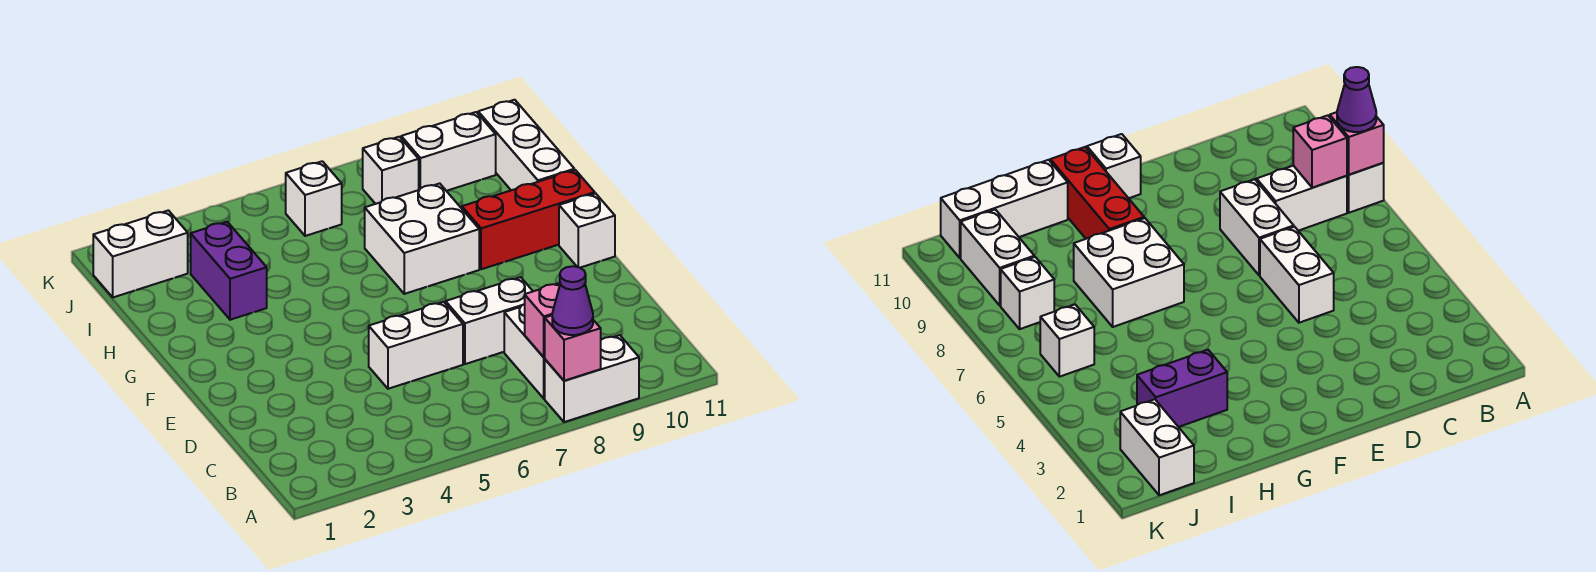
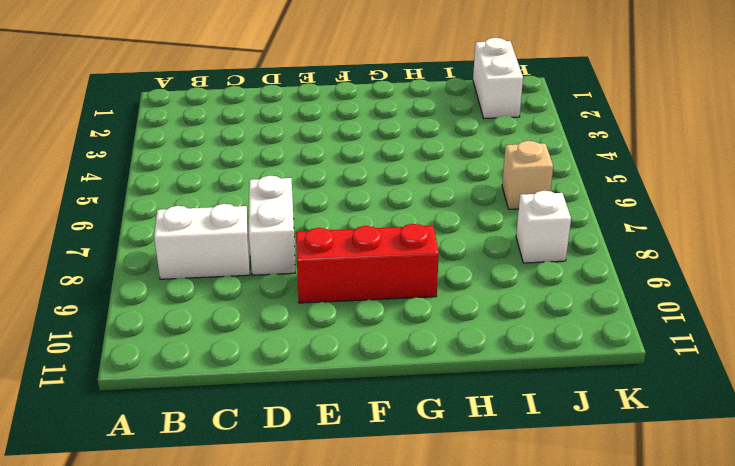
red brick E9:G9 level 1 -> red brick G9:G11 level 1
tan brick J6 level 1 -> white brick J6 level 1
none -> white brick A8:A9 level 1
none -> white brick D5:D6 level 1
none -> white brick F11 level 1

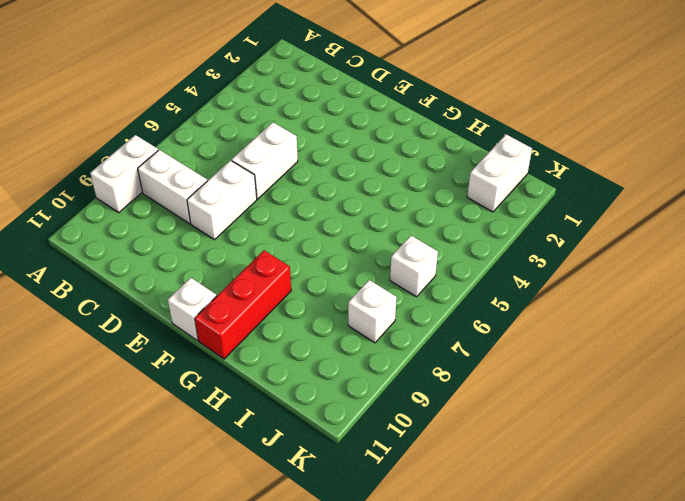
none -> white brick G7:H8 level 1
none -> purple brick H3:I3 level 1
none -> white brick H11:J11 level 1

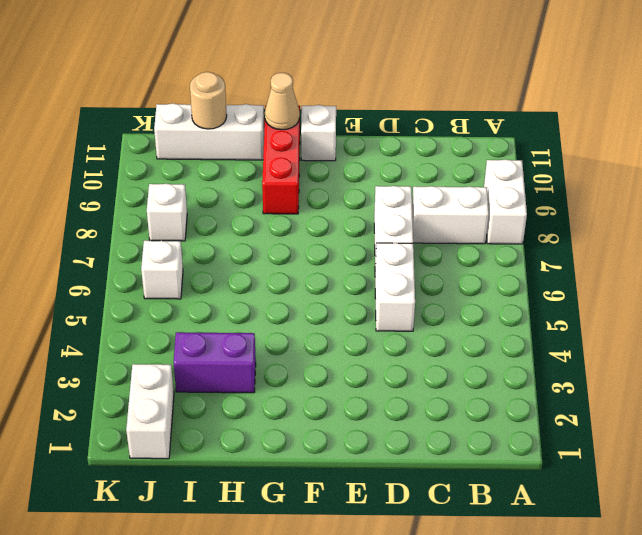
tan cone G11 level 2 -> none
tan round brick I11 level 2 -> none
none -> white brick G7:H8 level 1
none -> white brick J9:J10 level 1
none -> pink brick A8 level 2

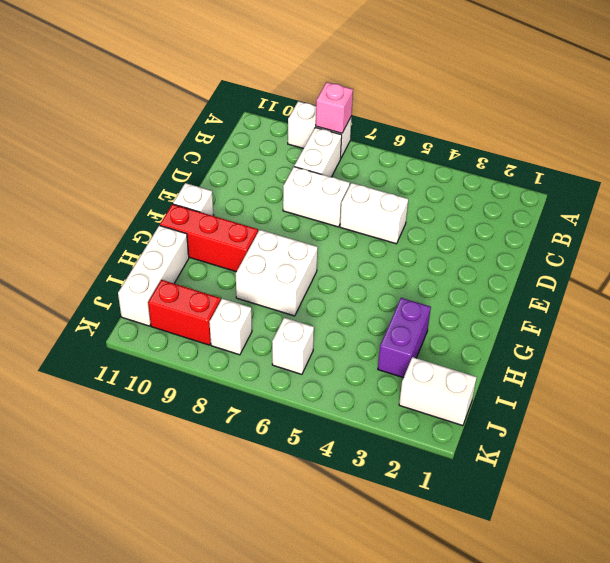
red brick J9:J10 level 1 -> white brick J9:J10 level 1
none -> pink brick B8 level 2
none -> purple cone A8 level 3

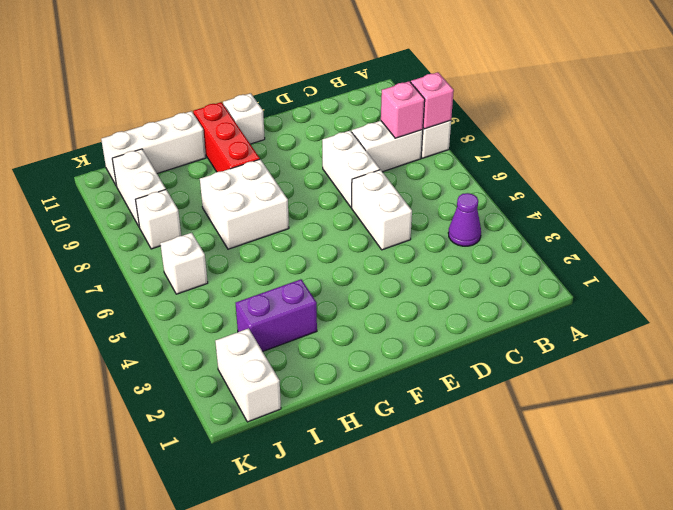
purple cone B4 level 1 -> purple cone A8 level 3

